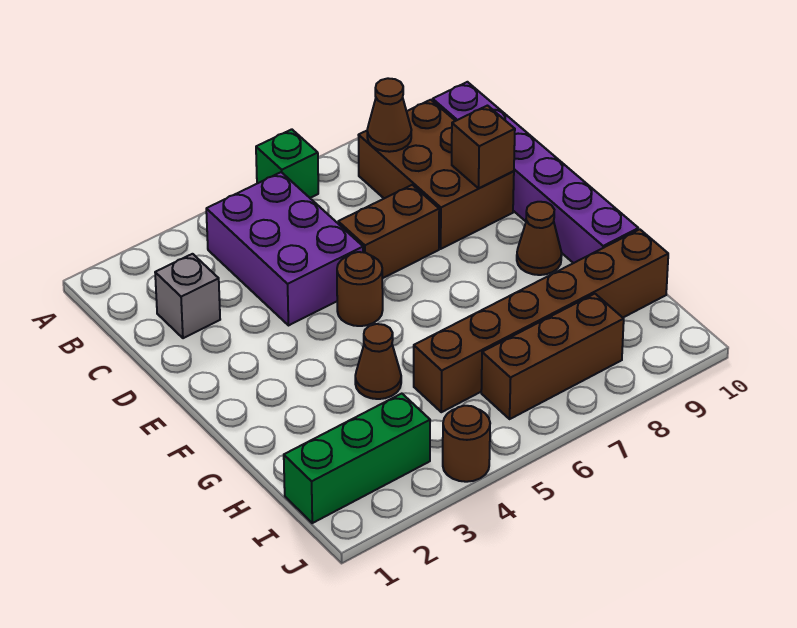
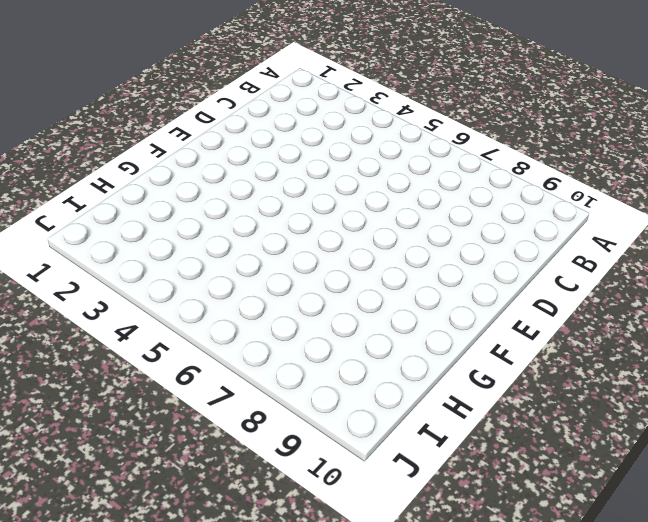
none -> green brick A6 level 1
none -> purple brick B4:D5 level 1
none -> brown brick B8:D9 level 1

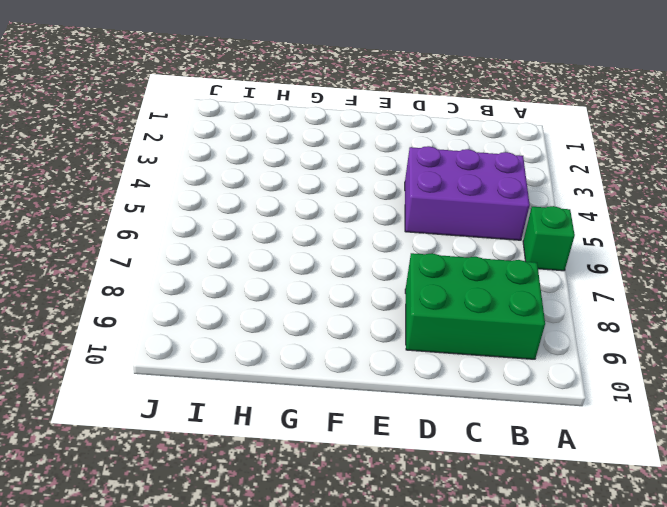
green brick B8:D9 level 1 -> brown brick B8:D9 level 1
none -> purple brick B10:G10 level 1
none -> grey brick C2 level 1
none -> brown brick D6:D7 level 1

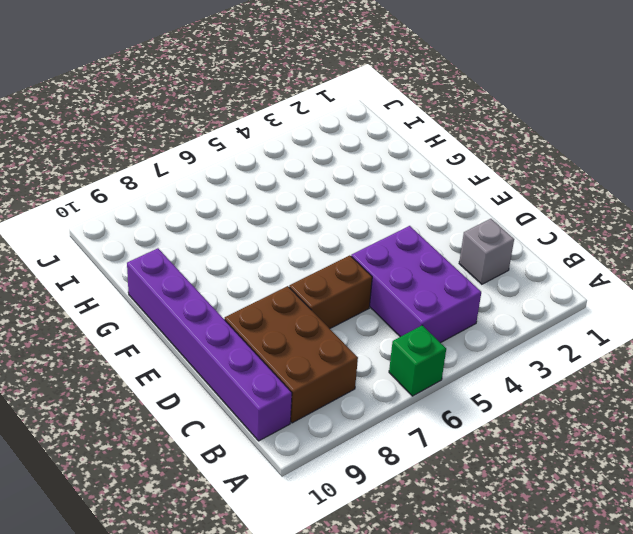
none -> brown round brick E5 level 1
none -> brown cone F9 level 1
none -> brown cone G4 level 1

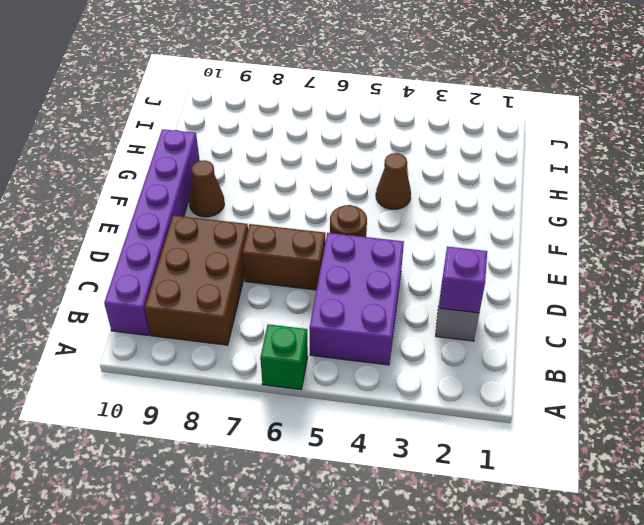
purple brick C2 level 2 -> none
none -> brown brick H5:H10 level 1
none -> green brick I1:I3 level 1
none -> brown brick I6:I8 level 1

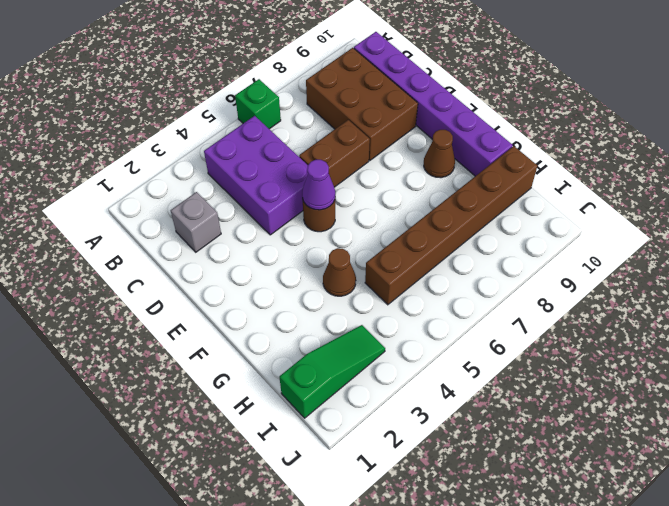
purple cone E5 level 2 -> none
green slope I1:I3 level 1 top 1 -> green brick I1:I3 level 1
none -> brown brick I6:I8 level 1
none -> brown round brick J4 level 1
none -> brown cone B8 level 2

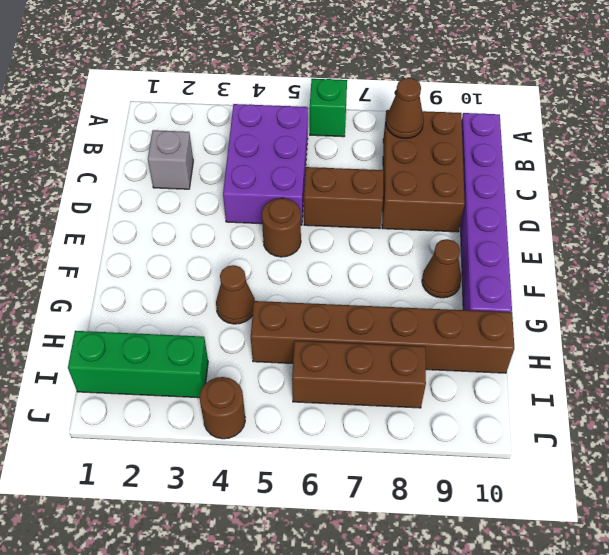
none -> brown brick D9 level 2

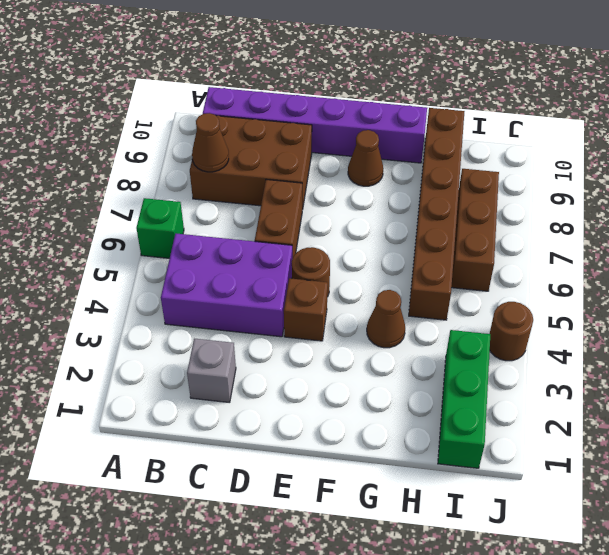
brown brick E4 level 1 -> brown brick D9 level 2

